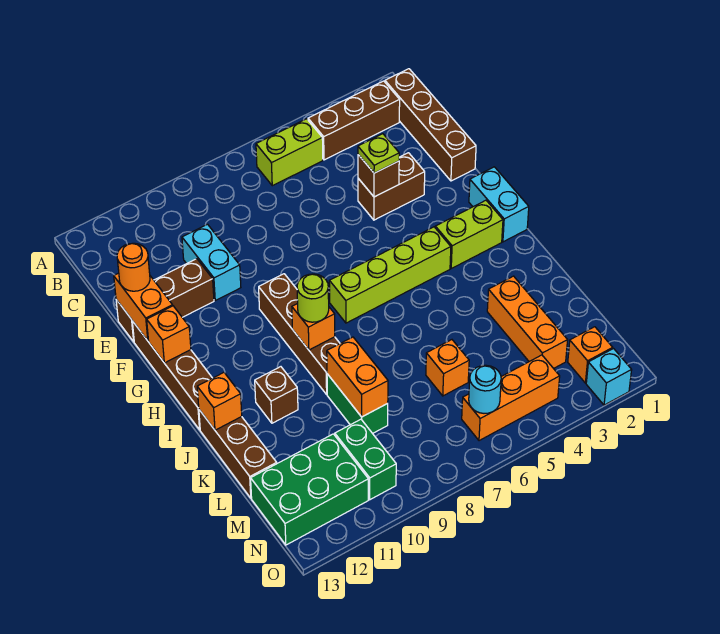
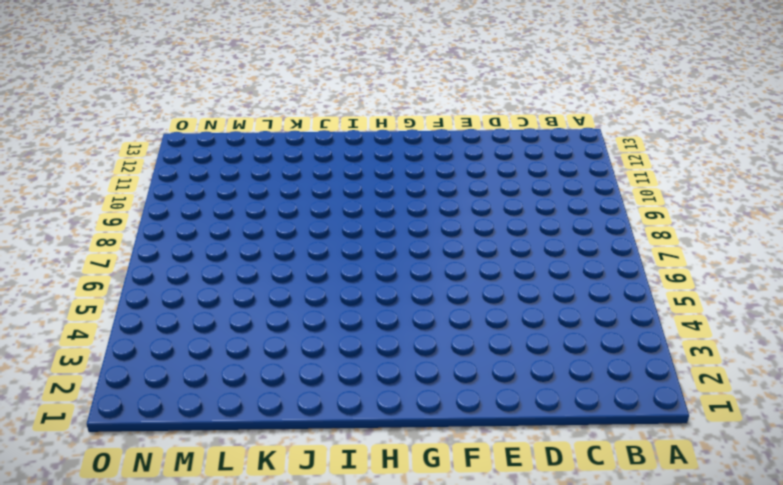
none -> brown brick B1:E1 level 1
none -> brown brick B2:B4 level 1
none -> lime brick B5:B6 level 1
none -> cyan brick D10:E10 level 1

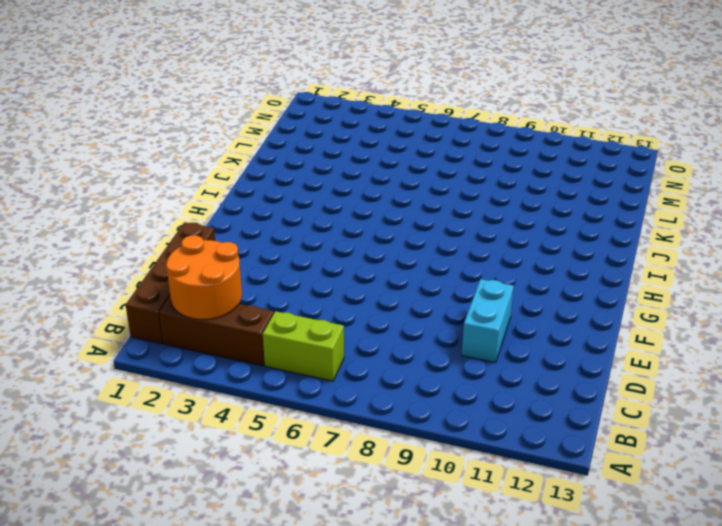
orange round brick B2:C3 level 2 -> none
none -> brown brick E3:E4 level 1
none -> brown brick E11:E13 level 1
none -> brown brick F13:I13 level 1
none -> cyan brick G1:H1 level 1

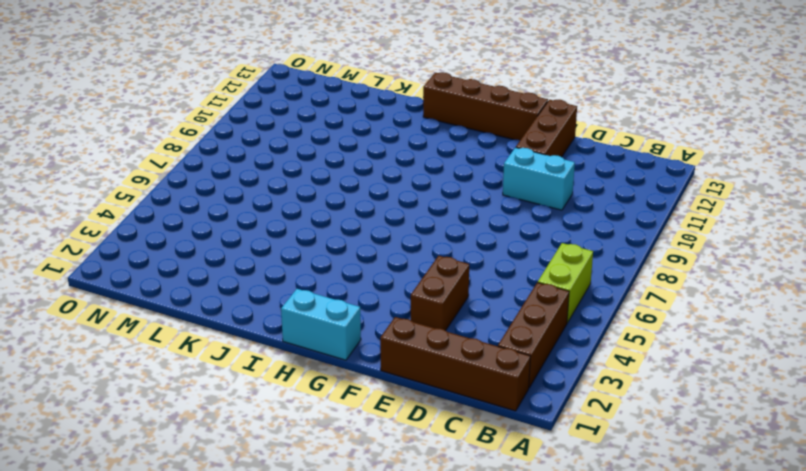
none -> brown brick G9:J9 level 1
none -> lime brick H2:H3 level 1
none -> lime brick H4:H7 level 1
none -> brown brick J11 level 1

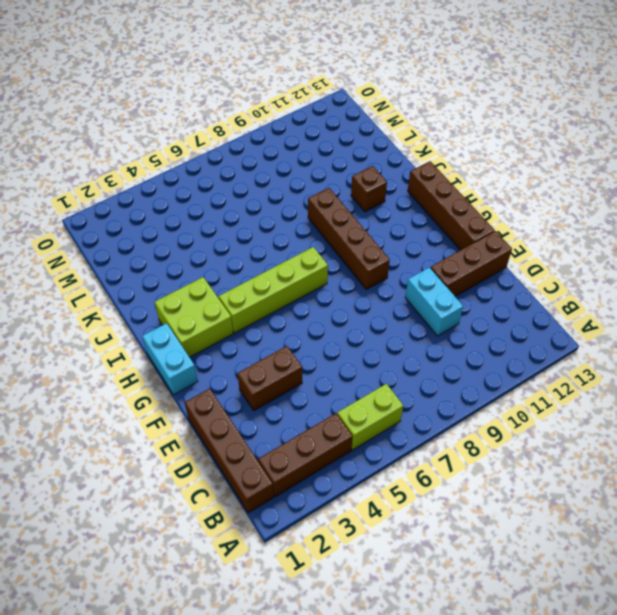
lime brick H2:I3 level 1 -> lime brick H2:H3 level 1
none -> brown brick J13:L13 level 1
none -> orange brick K3:M3 level 1
none -> green brick K9:L9 level 1
none -> orange brick L6 level 1

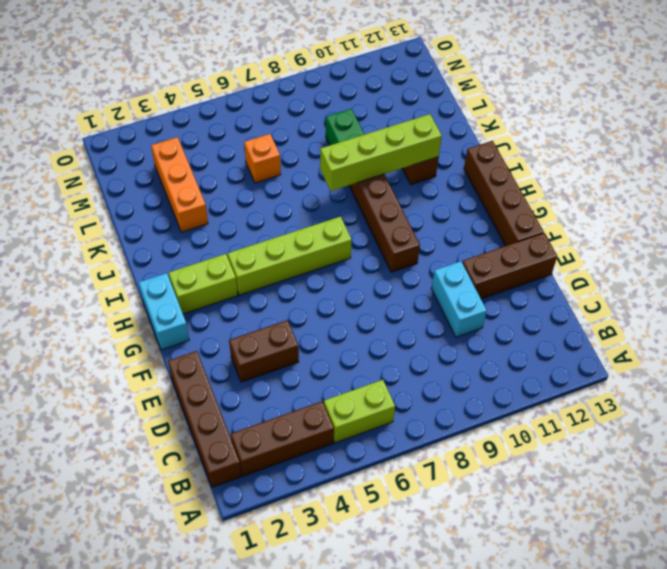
lime brick J8:J11 level 2 -> none
none -> brown brick J13:L13 level 1
none -> green brick M10:N10 level 1
none -> green brick M11:N13 level 1
none -> orange brick N2 level 1

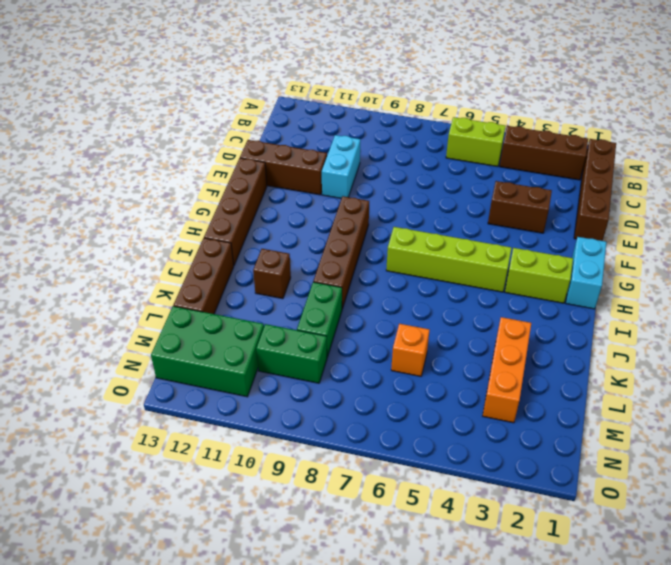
green brick M9:M10 level 1 -> green brick M10:N10 level 1
none -> orange brick N2 level 1
none -> orange brick N4:N6 level 1
none -> cyan brick O2 level 1
none -> brown brick E4 level 2

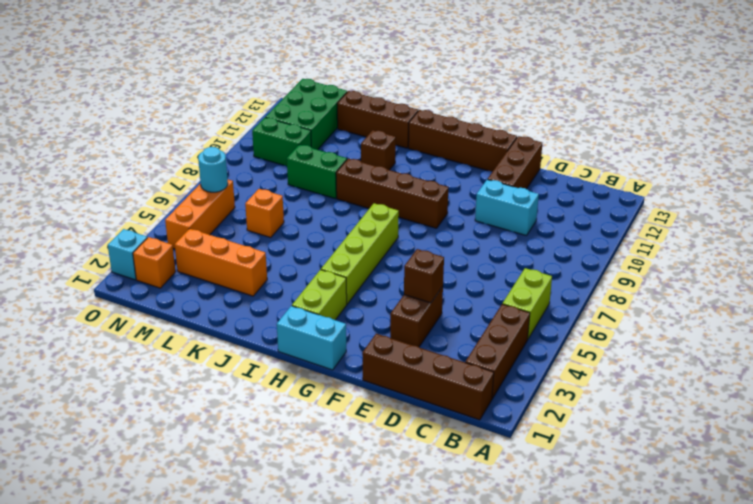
none -> orange brick E13:F13 level 2
none -> orange brick G13 level 2
none -> orange brick I9 level 2
none -> orange brick J13 level 2

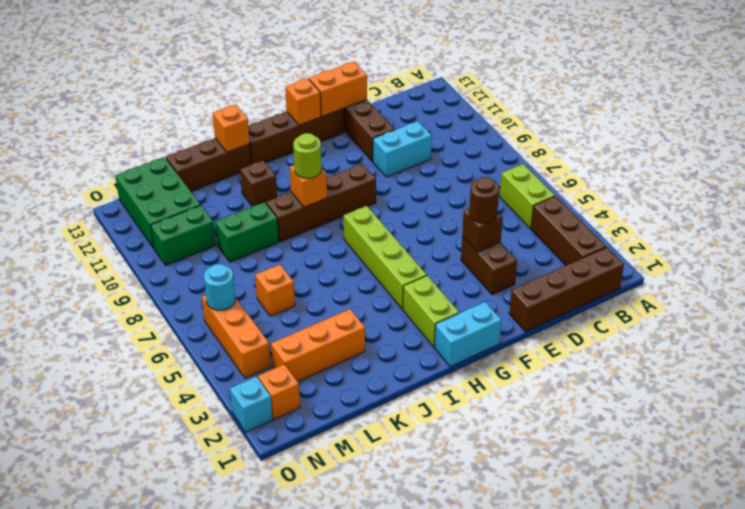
brown round brick E4 level 3 -> lime plate E4 level 3
none -> orange brick K9:L9 level 2
none -> orange round brick E13 level 3

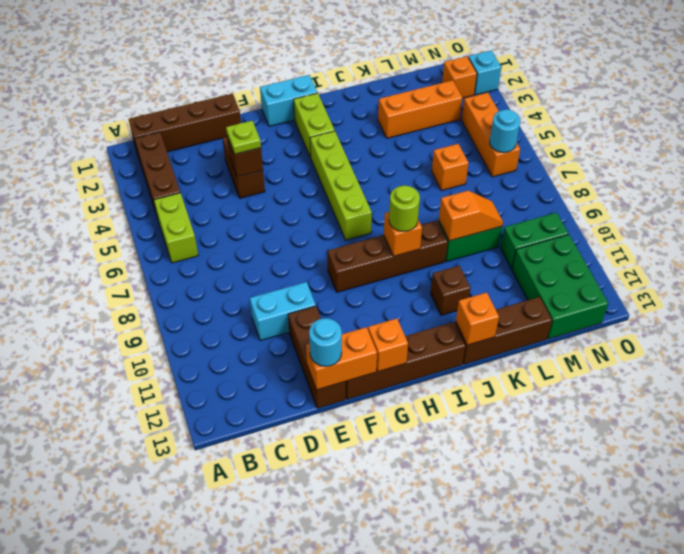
cyan round brick E13 level 3 -> orange round brick E13 level 3
orange slope K9:L9 level 2 top K -> orange brick K9:L9 level 2

